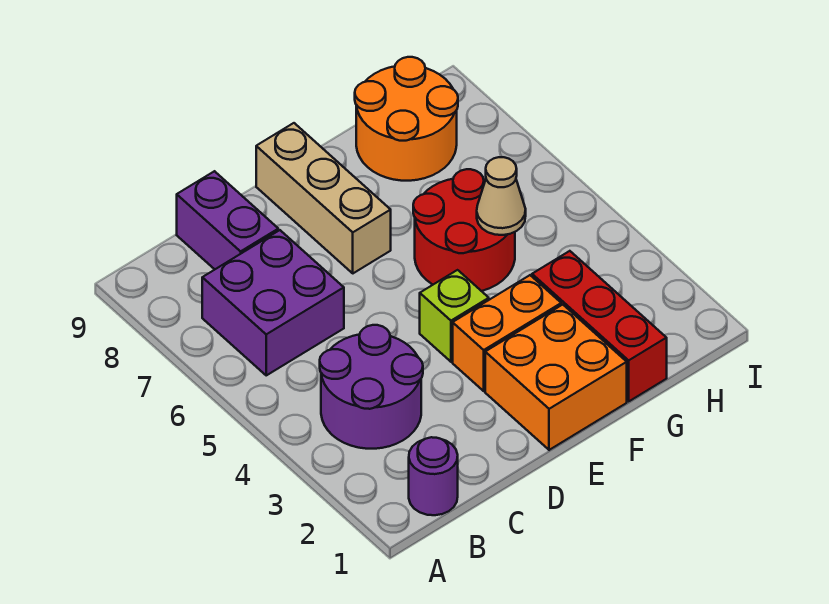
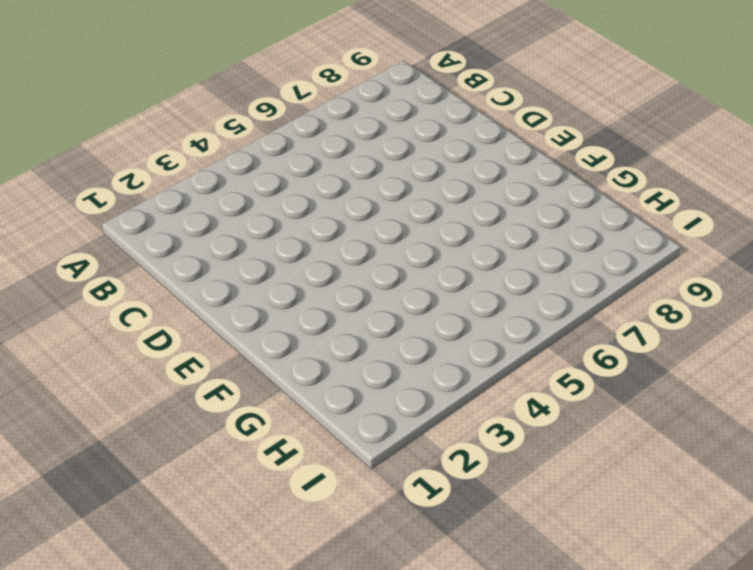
none -> purple round brick B1 level 1
none -> purple round brick B3:C4 level 1
none -> purple brick B6:C7 level 1

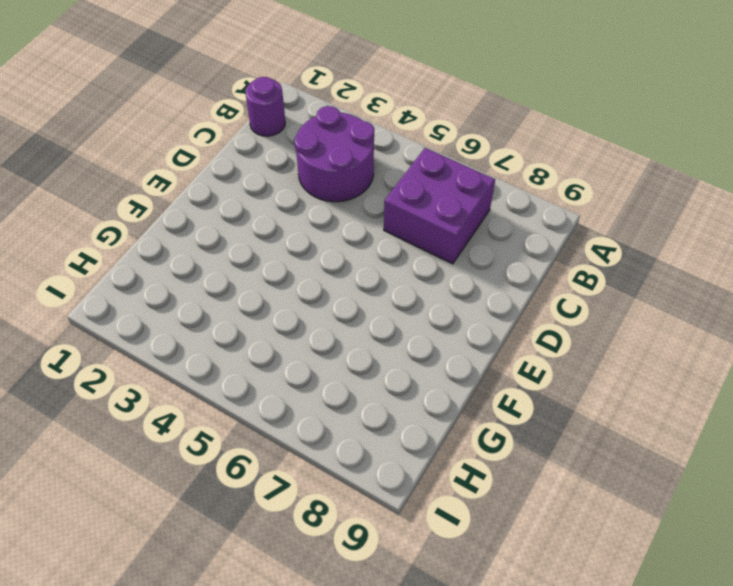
none -> purple brick C8:C9 level 1
none -> orange brick E1:F2 level 1
none -> orange brick E3:F3 level 1

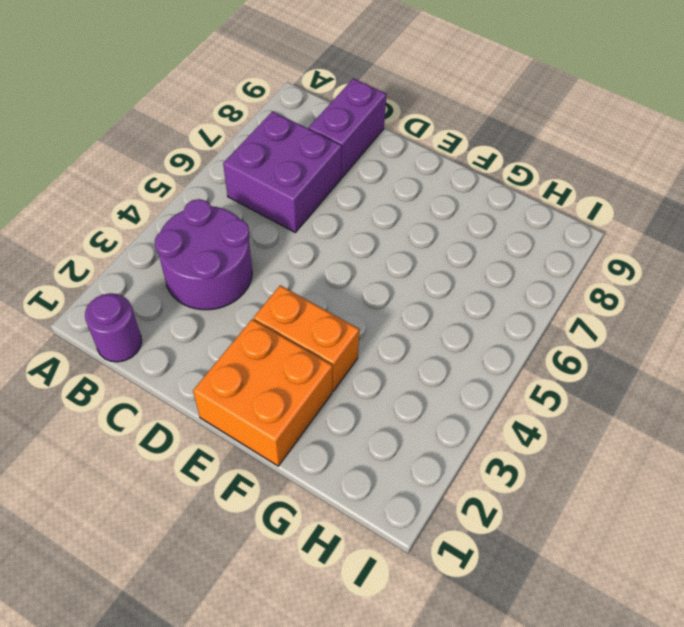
none -> lime brick E4 level 1
none -> tan brick E7:E9 level 1
none -> red round brick F5:G6 level 1

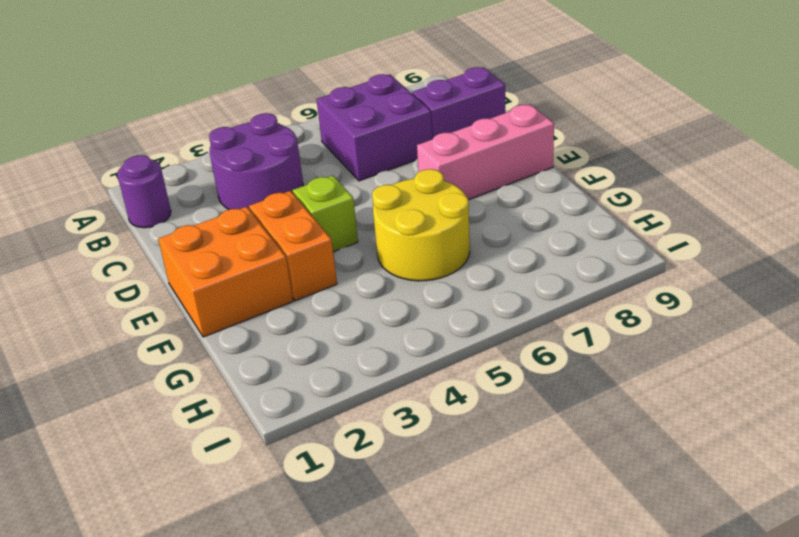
pink brick E7:E9 level 1 -> tan brick E7:E9 level 1
yellow round brick F5:G6 level 1 -> red round brick F5:G6 level 1
none -> red brick G1:G3 level 1
none -> orange round brick G8:H9 level 1
none -> tan cone G5 level 2

